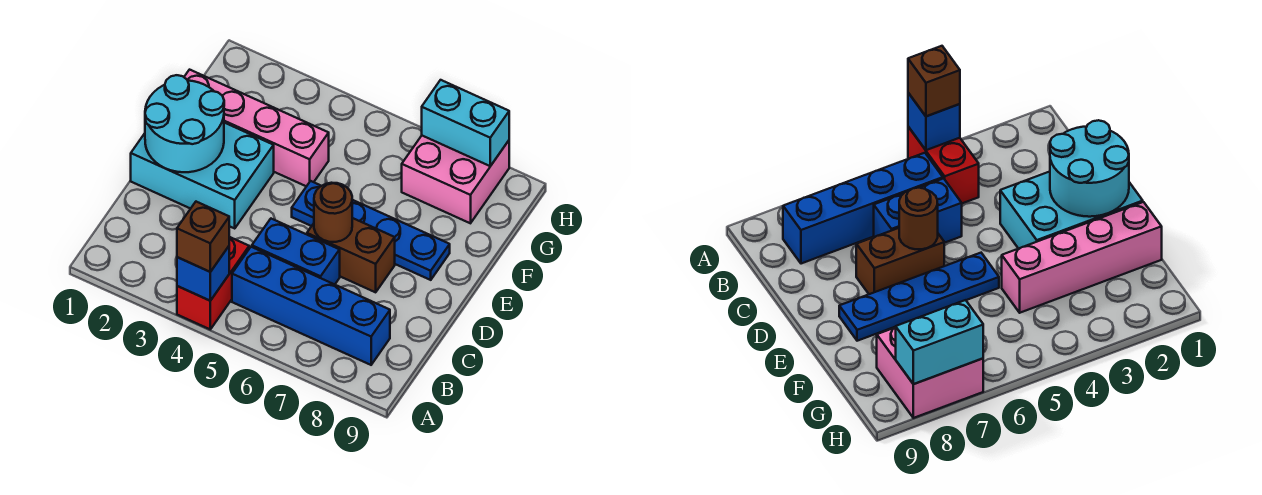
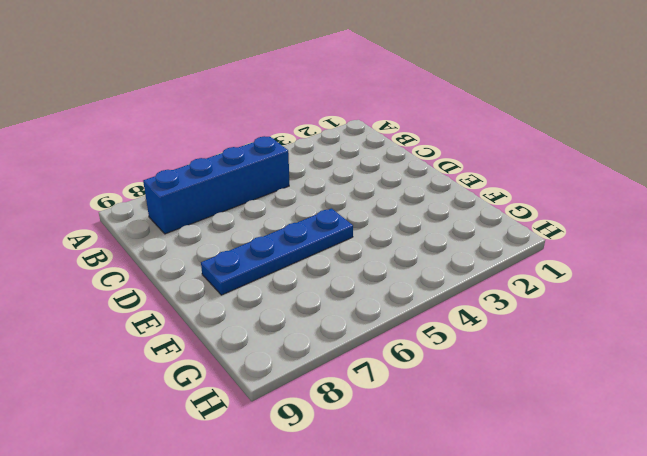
none -> red brick A4:B4 level 1
none -> blue brick C5:C6 level 1
none -> cyan brick D1:E3 level 1

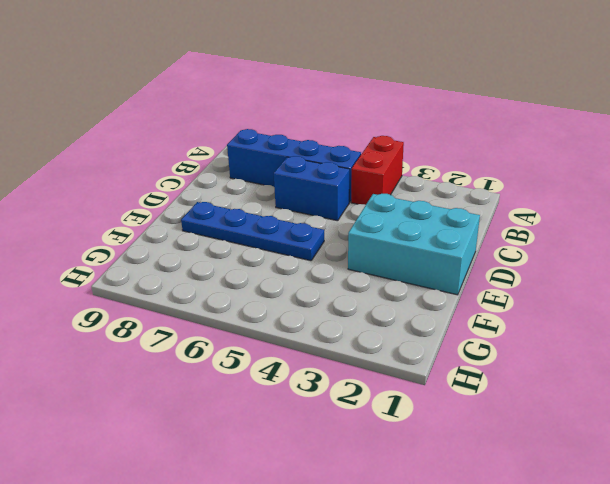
none -> brown brick D6:D7 level 1
none -> pink brick F1:F4 level 1
none -> pink brick G7:H8 level 1

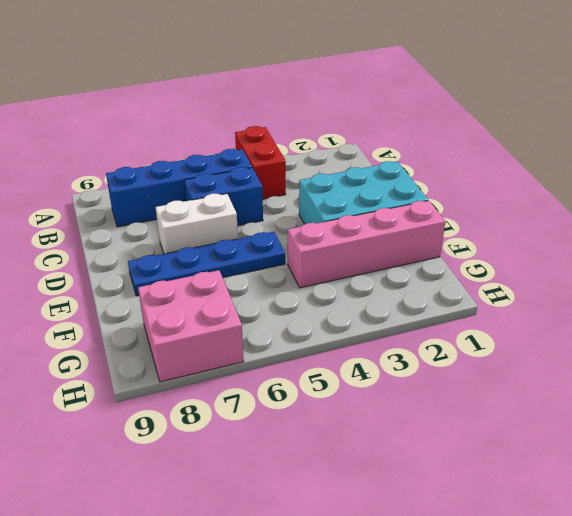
white brick D6:D7 level 1 -> brown brick D6:D7 level 1
none -> blue brick A4 level 2
none -> cyan round brick D1:E2 level 2
none -> brown round brick D6 level 2

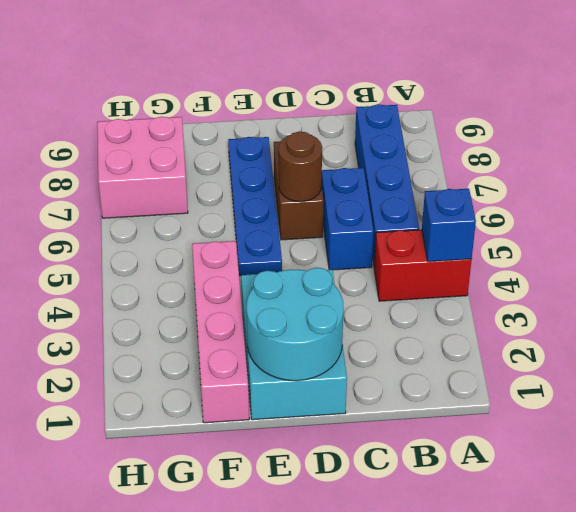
none -> cyan brick H7:H8 level 2
none -> brown brick A4 level 3

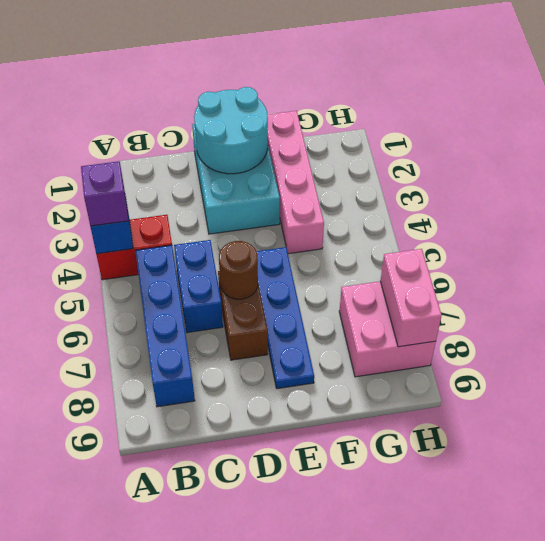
purple brick A4 level 3 -> brown brick A4 level 3
pink brick H7:H8 level 2 -> cyan brick H7:H8 level 2

